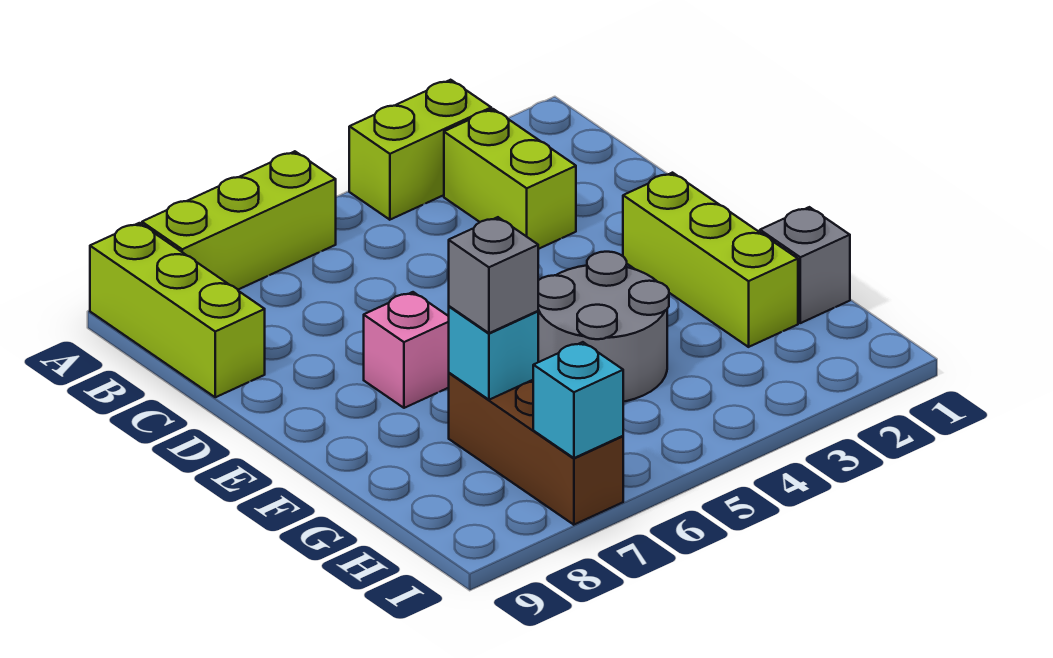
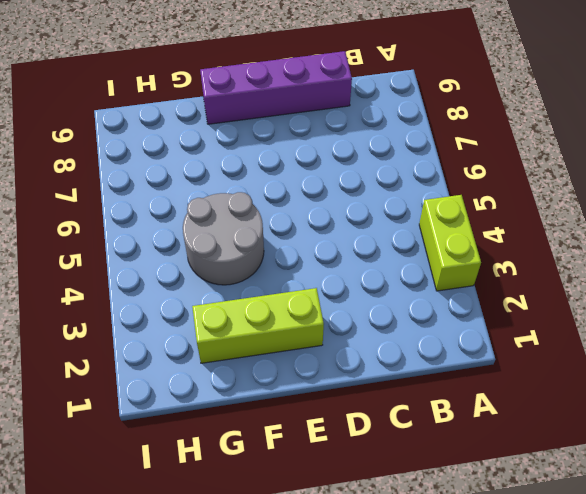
purple brick C9:F9 level 1 -> lime brick A9:C9 level 1
none -> lime brick A6:A8 level 1
none -> lime brick B3:C3 level 1
none -> pink brick E7 level 1

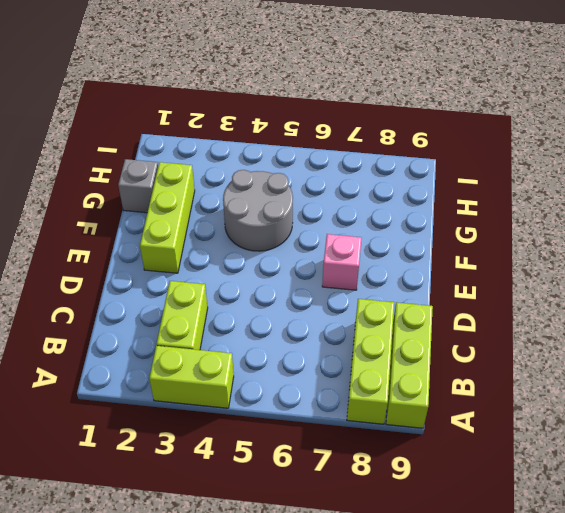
lime brick A8:C8 level 1 -> lime brick A6:A8 level 1
none -> brown brick G7:I7 level 1
none -> cyan brick G7 level 2
none -> cyan brick I7 level 2

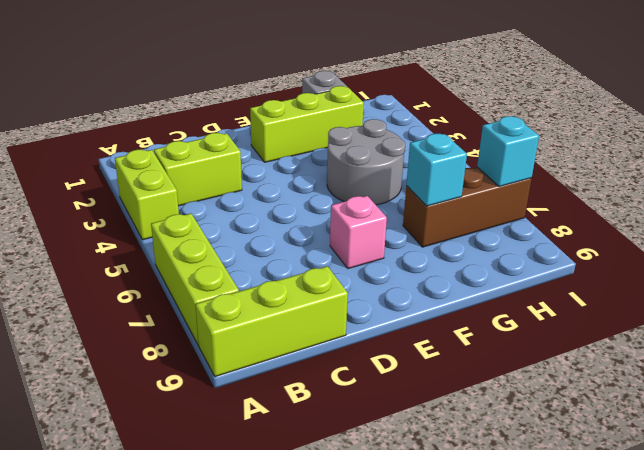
none -> grey brick G7 level 3

